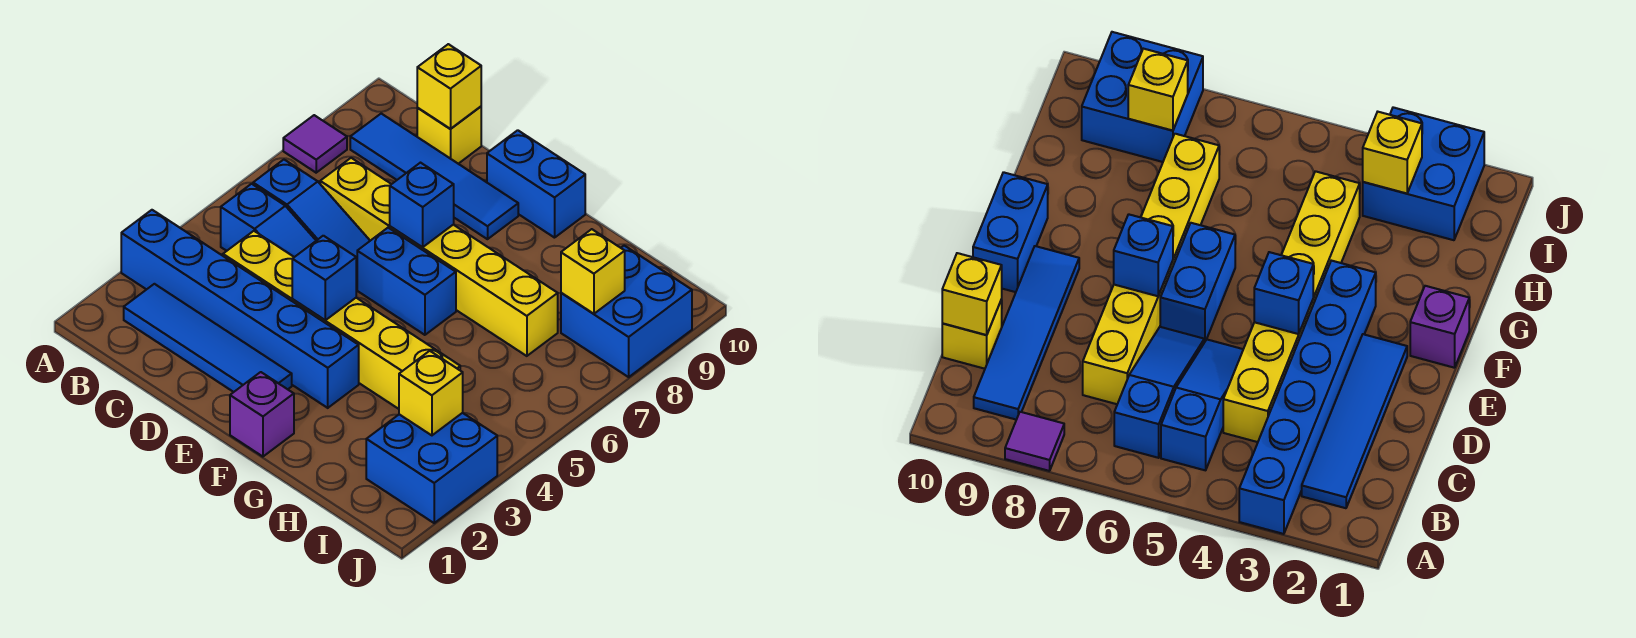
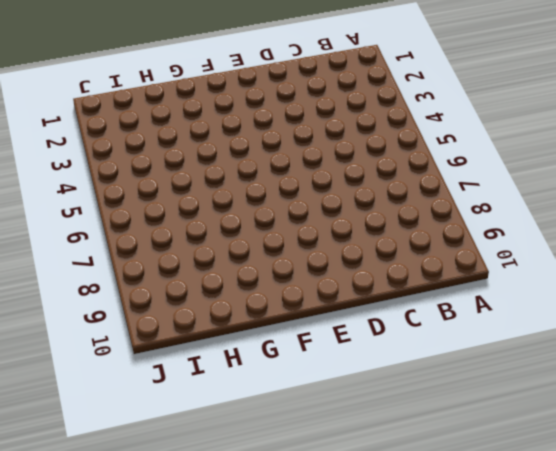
none -> blue brick A3:F3 level 1
none -> purple tile A8 level 1
none -> blue tile B2:E2 level 1

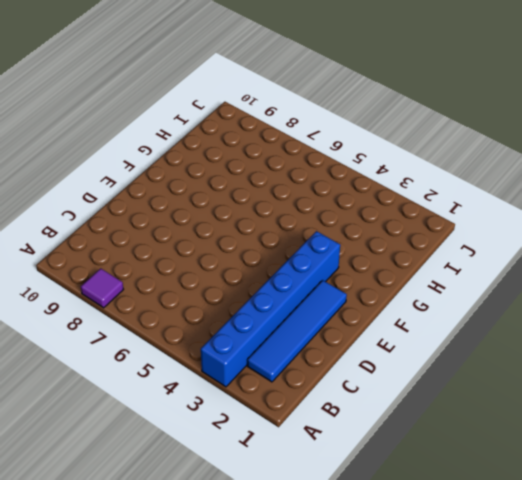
none -> blue slope B5:D5 level 1 top B
none -> blue slope B6:D6 level 1 top B
none -> blue tile B9:E9 level 1

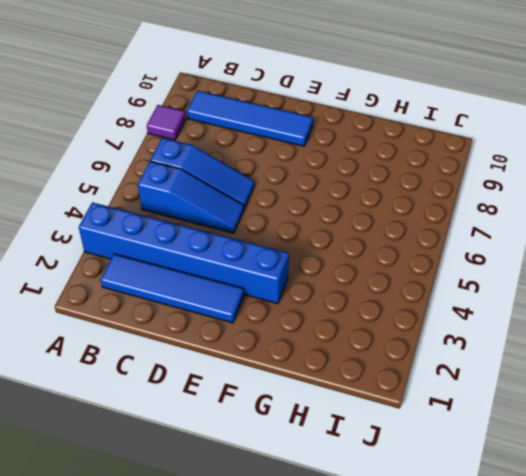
none -> yellow brick C4:H4 level 1
none -> yellow brick C7:H7 level 1
none -> yellow brick C10 level 1

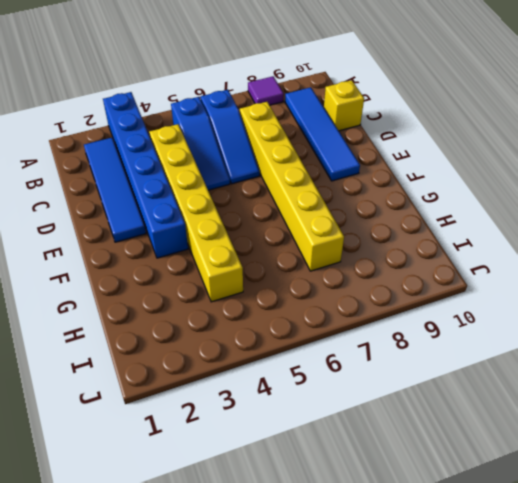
none -> blue brick E6:F6 level 1
none -> blue brick E10:F10 level 1
none -> purple brick F1 level 1

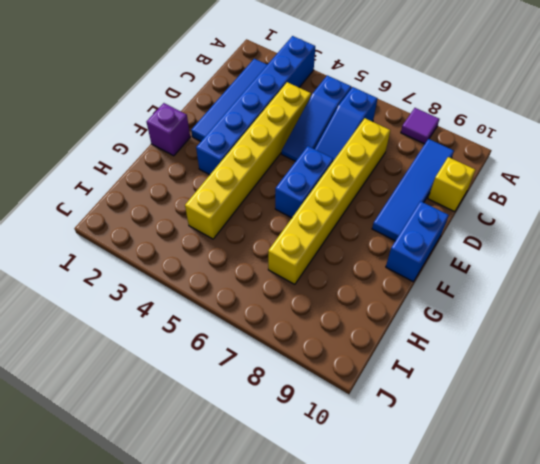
none -> blue brick I2:J3 level 1
none -> blue brick I8:J9 level 1
none -> yellow brick C10 level 2

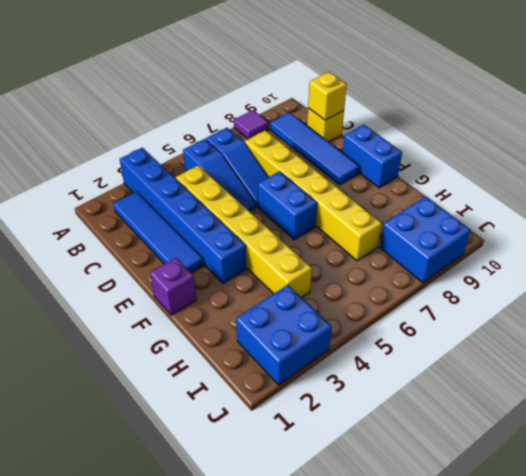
none -> blue brick E4 level 2
none -> blue brick E7 level 2
none -> yellow brick I3 level 2

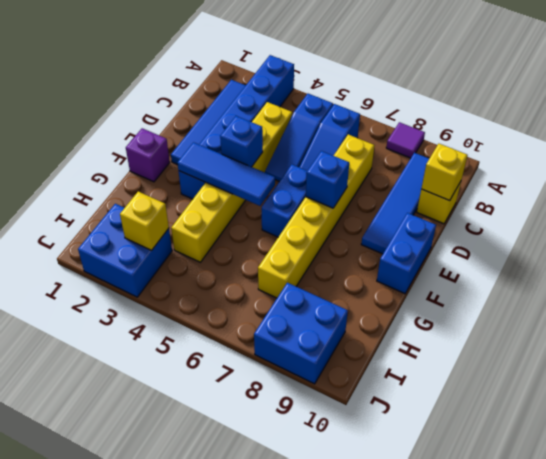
blue tile F3:F5 level 2 -> none
none -> yellow brick I8 level 2

